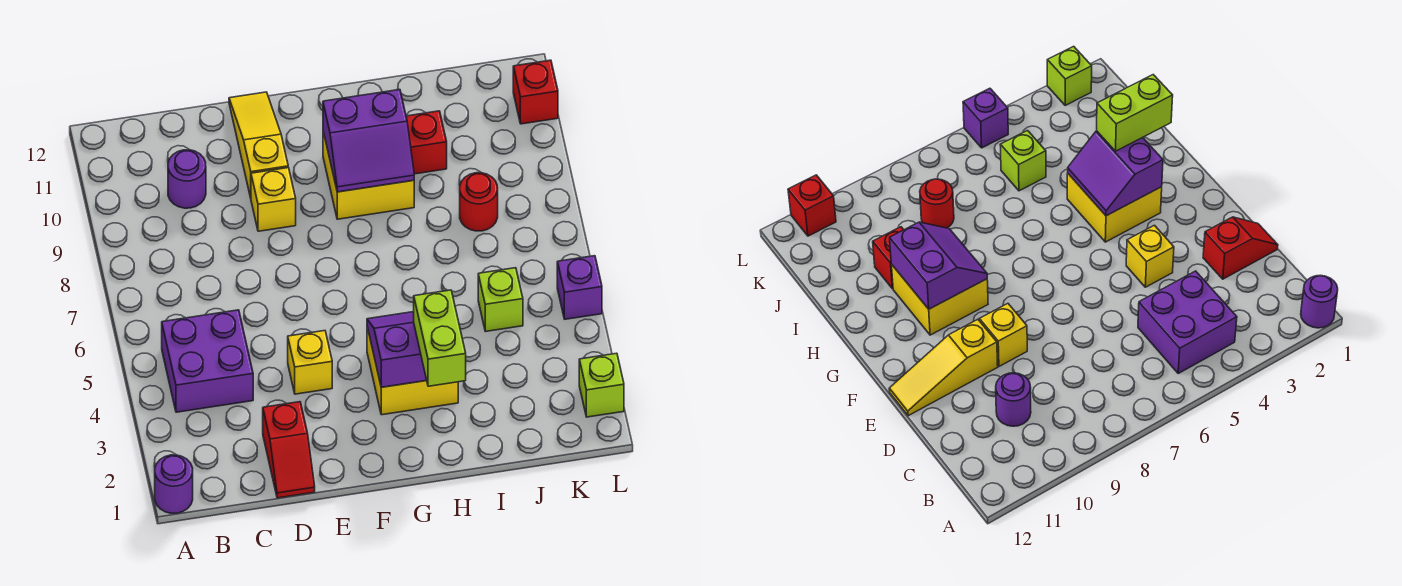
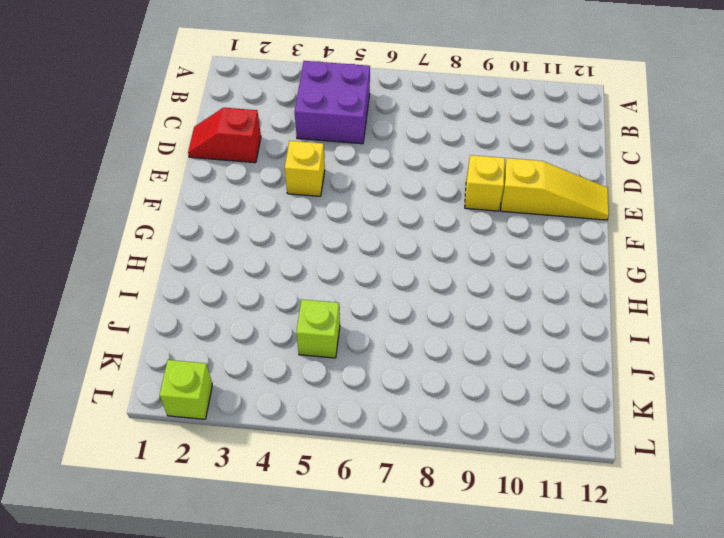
none -> purple round brick A1 level 1
none -> purple round brick C10 level 1
none -> yellow brick G3:H4 level 1

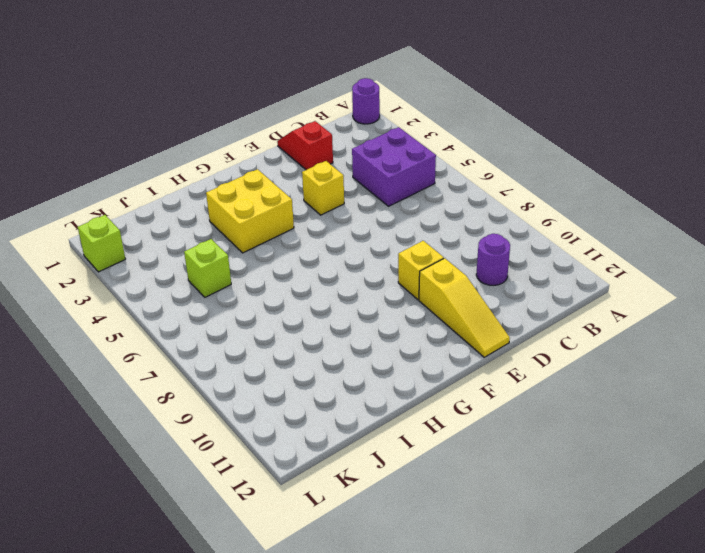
none -> yellow brick G9:H10 level 1
none -> red brick I10 level 1
none -> red round brick J8 level 1

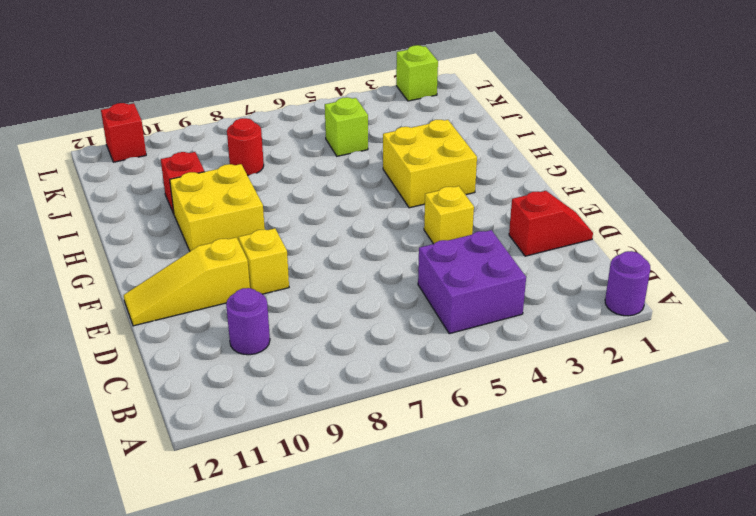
none -> purple brick L5 level 1
none -> purple slope G3:H4 level 2 top 3
none -> purple slope G9:H10 level 2 top 10

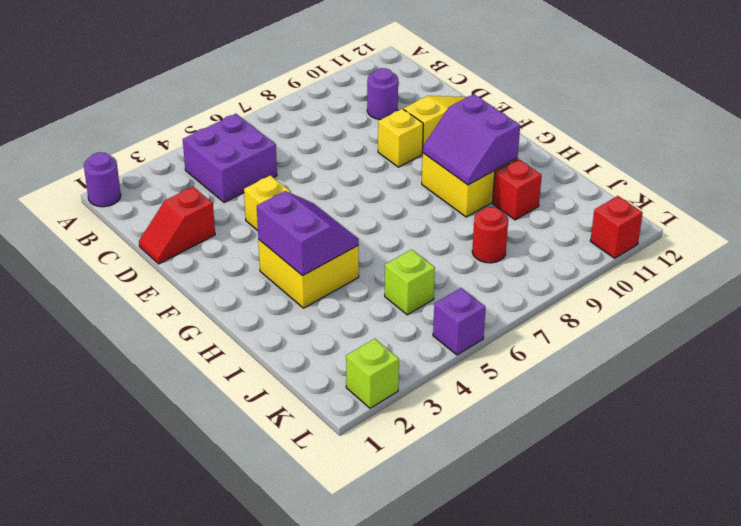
none -> lime brick H2:H3 level 3

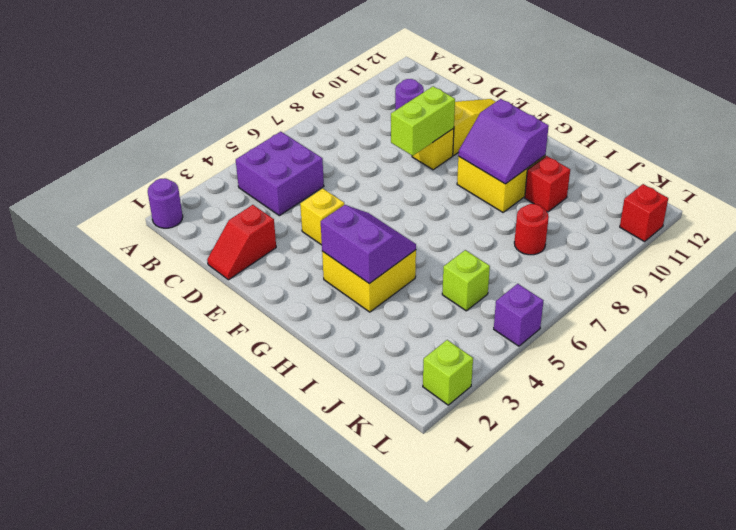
lime brick E8:E9 level 2 -> lime brick H2:H3 level 3

